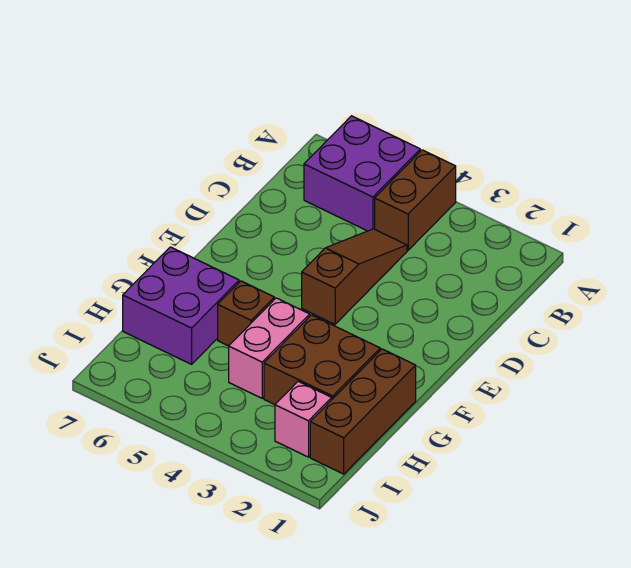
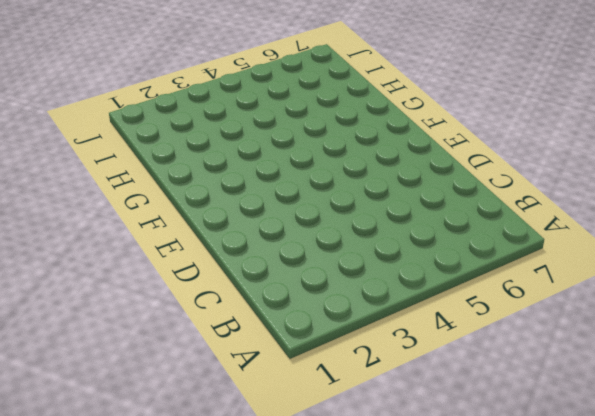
none -> brown brick A4:B4 level 1
none -> purple brick A5:B6 level 1

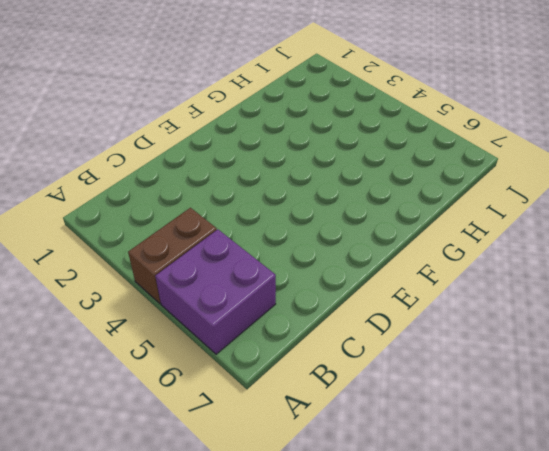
none -> brown slope C4:E4 level 1 top E
none -> brown brick G1:I1 level 1

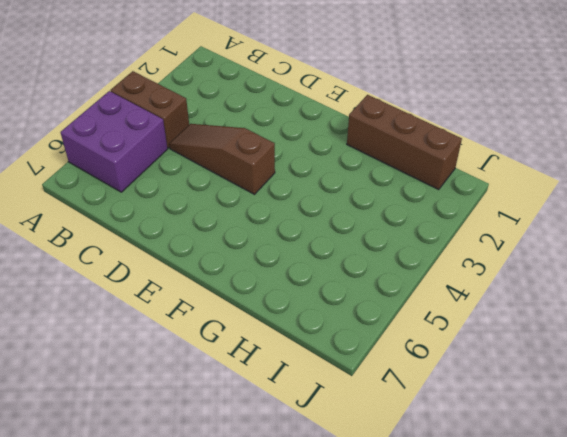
none -> brown brick G2:H3 level 1
none -> pink brick G4:H4 level 1

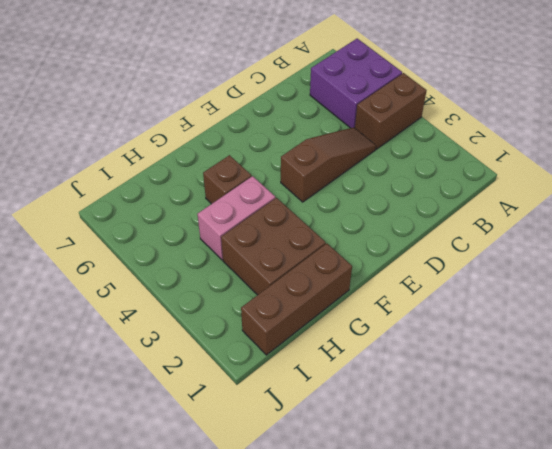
none -> purple brick G6:H7 level 1
none -> pink brick I2 level 1

